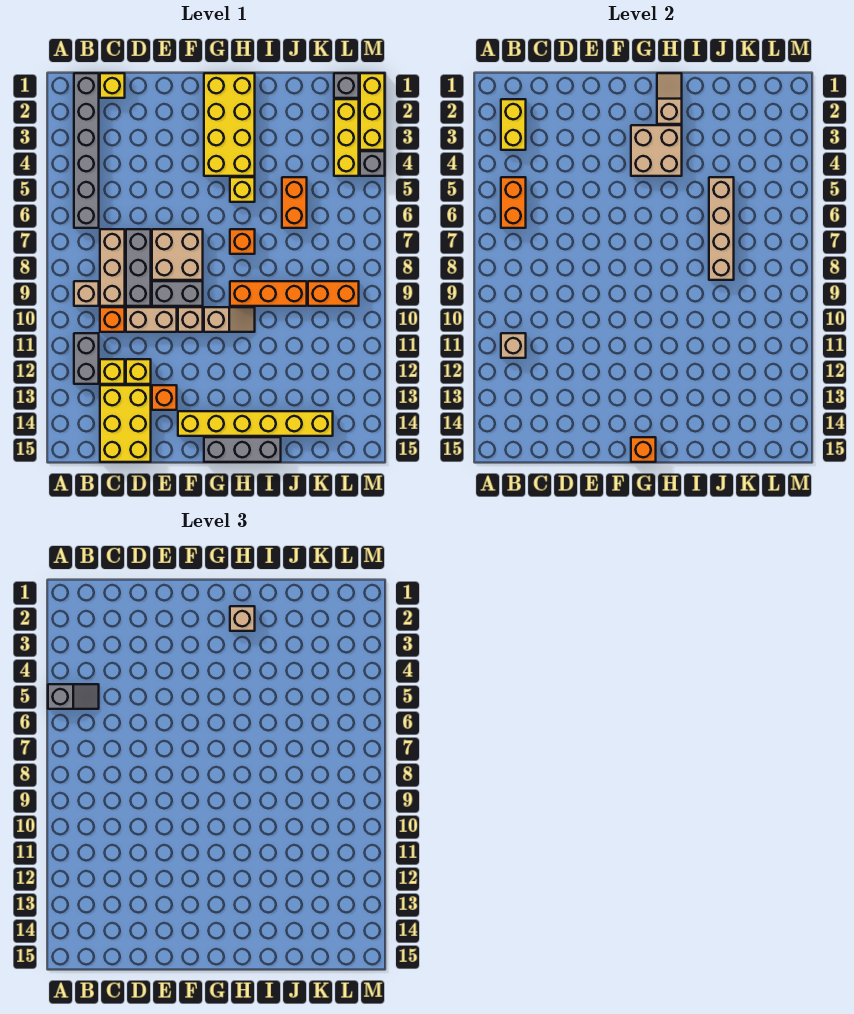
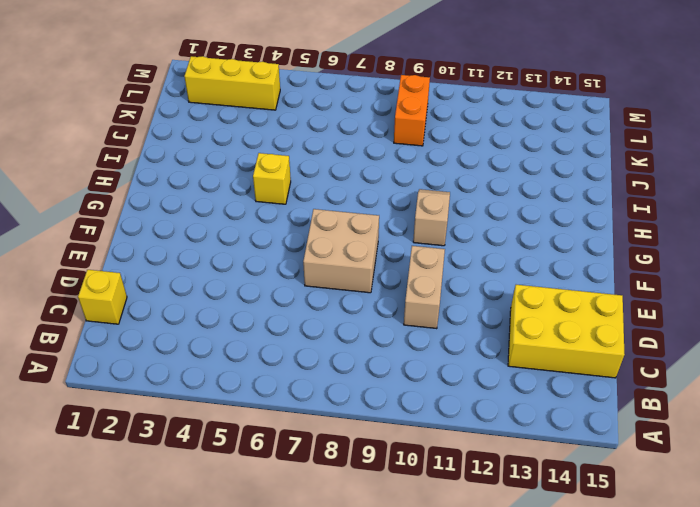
none -> grey brick B1:B6 level 1
none -> tan brick B9 level 1
none -> grey brick B11:B12 level 1
none -> tan brick C7:C9 level 1

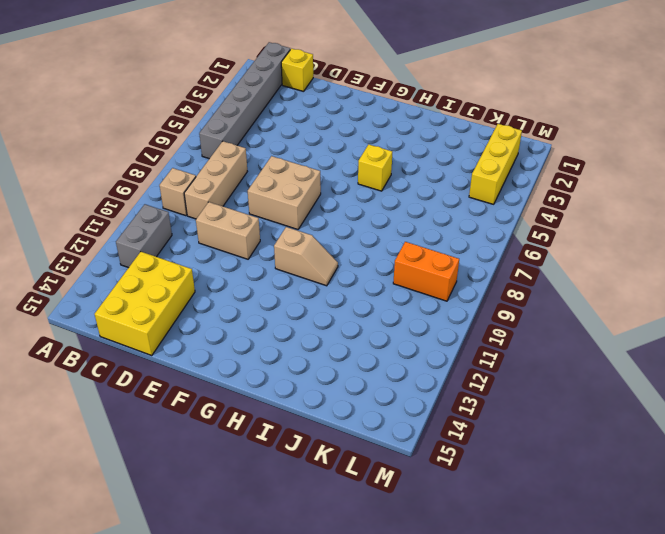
none -> orange brick C10 level 1
none -> yellow brick C12 level 1
none -> grey brick D7:D9 level 1
none -> yellow brick D12 level 1

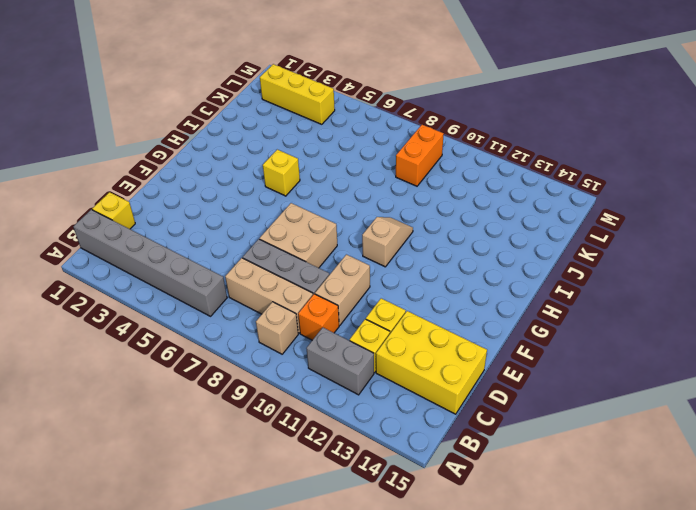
none -> grey brick E9:F9 level 1
none -> orange brick E13 level 1
none -> tan brick F10 level 1
none -> yellow brick F14:K14 level 1

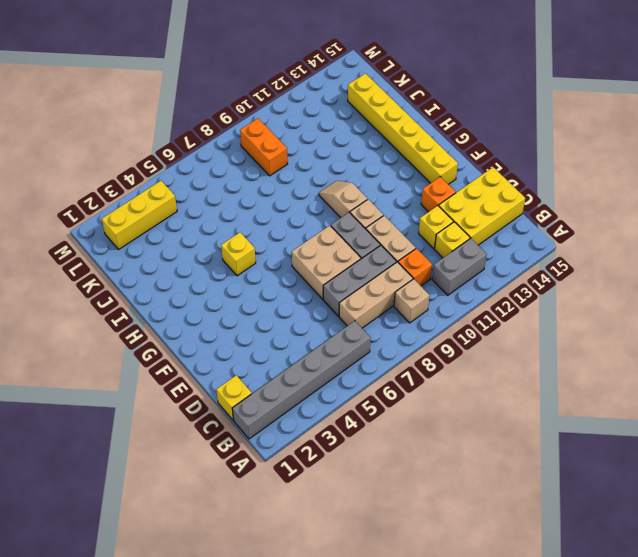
none -> yellow brick G1:H4 level 1
none -> grey brick G15:I15 level 1
none -> orange brick H7 level 1
none -> orange brick H9:J9 level 1

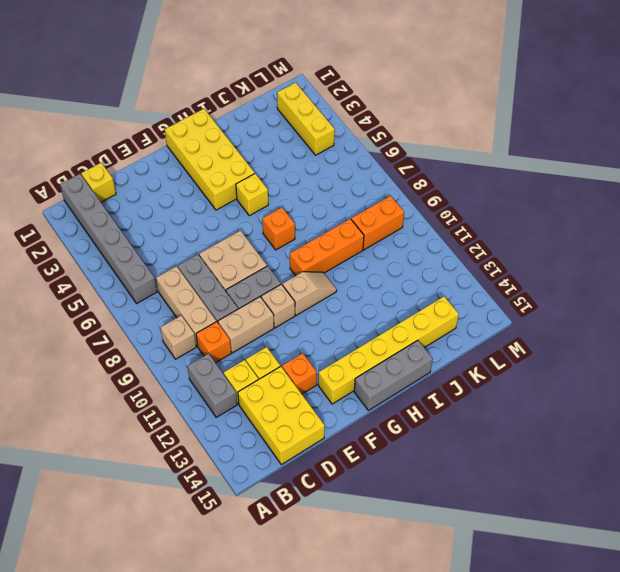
none -> orange brick J5:J6 level 1
none -> grey brick L1 level 1
none -> yellow brick M1:M3 level 1
none -> grey brick M4 level 1

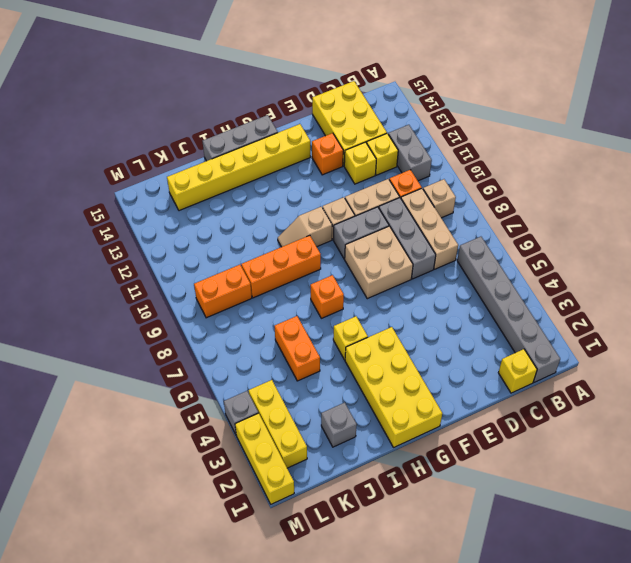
grey brick J2 level 1 -> grey brick L1 level 1
none -> yellow brick B2:B3 level 2
none -> orange brick B5:B6 level 2
none -> tan brick B11 level 2
none -> tan brick G3:H4 level 2

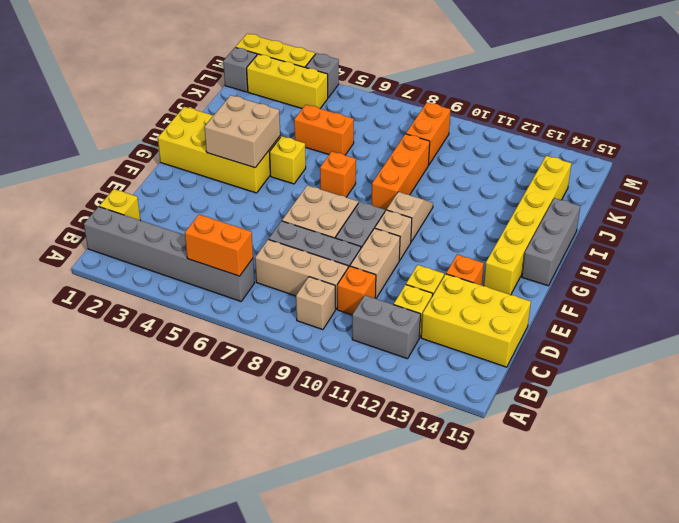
none -> yellow brick B2:B3 level 2
none -> tan brick B11 level 2
none -> orange brick G15 level 2
none -> tan slope H1:H2 level 2 top 2

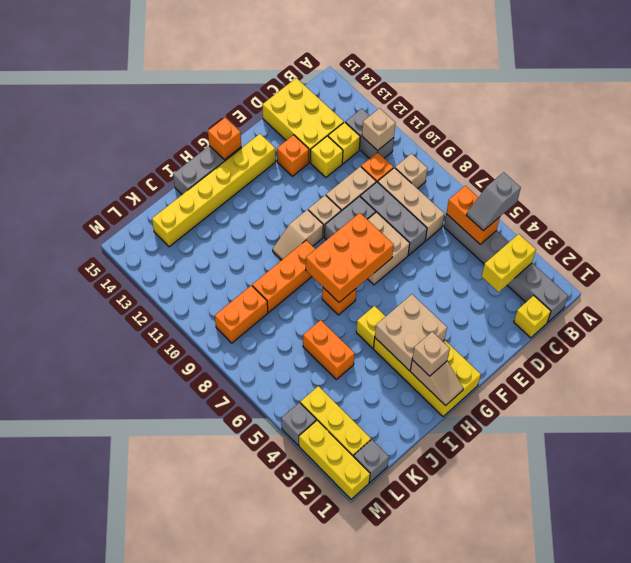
yellow brick B3:C3 level 2 -> yellow brick B2:B3 level 2
orange brick F7:H8 level 2 -> none
none -> tan brick J5:J8 level 2

